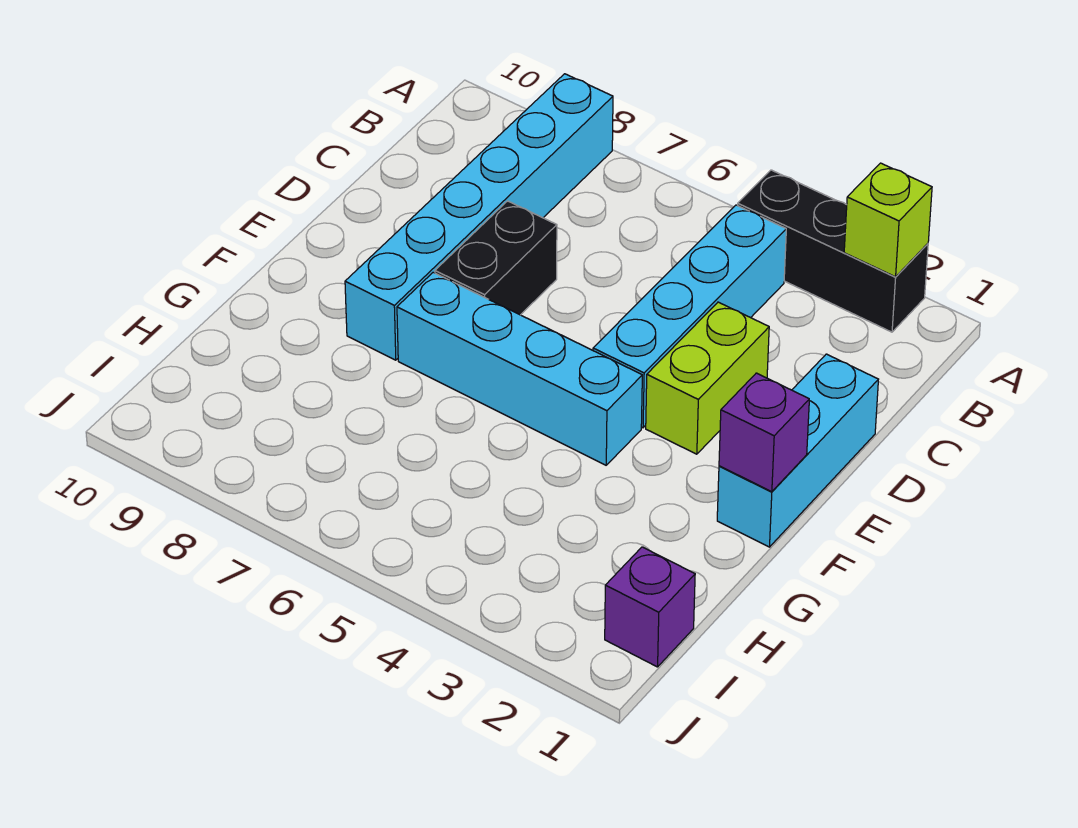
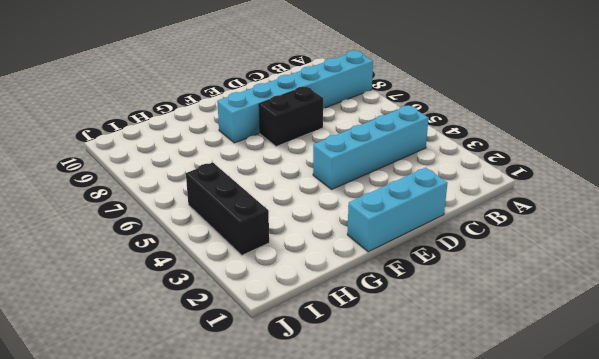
black brick I3:I5 level 1 -> black brick A2:A4 level 1
none -> lime brick D3:E3 level 1
none -> cyan brick F4:F7 level 1

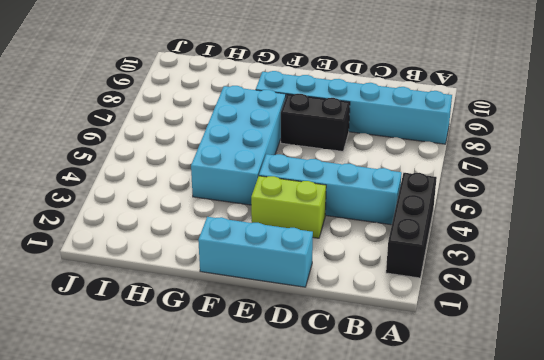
cyan brick F4:G7 level 1 -> cyan brick F4:F7 level 1
none -> purple brick I1 level 1
none -> lime brick A2 level 2

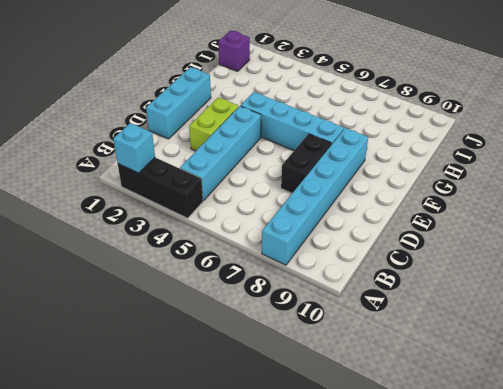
cyan brick A2 level 2 -> lime brick A2 level 2
none -> purple brick F1 level 2

